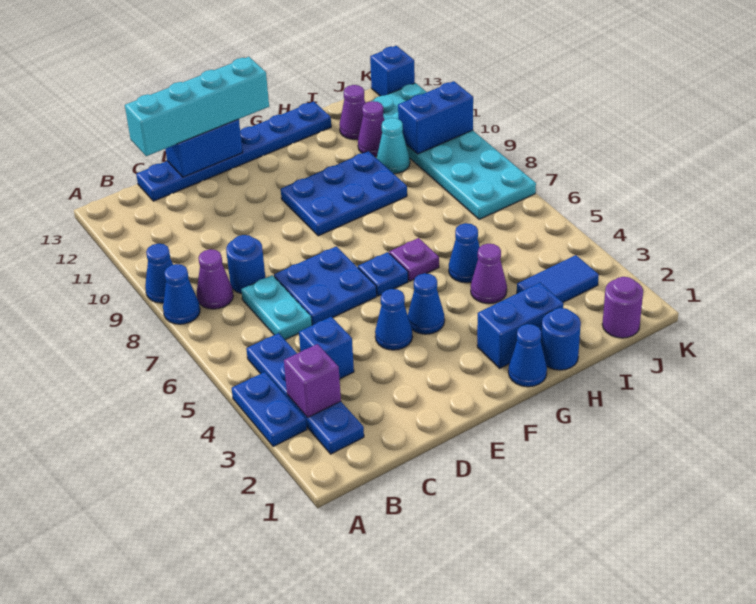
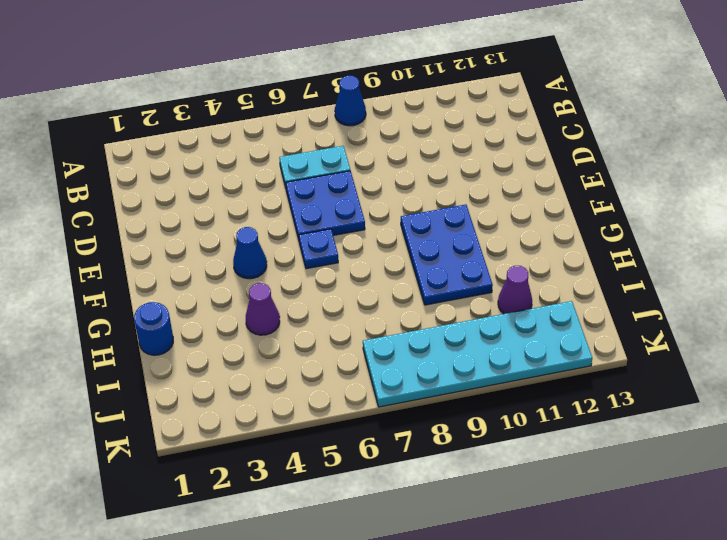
none -> blue plate A3:A4 level 1
none -> blue cone A9 level 1
none -> blue plate B2:B5 level 1
none -> purple cone B8 level 1

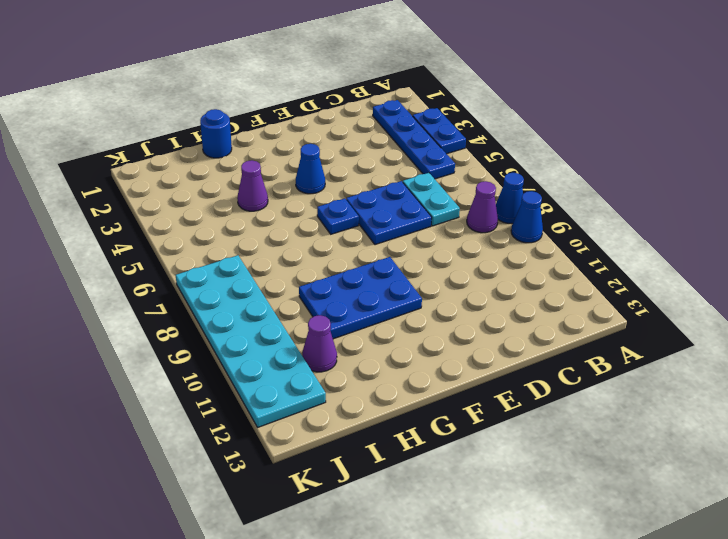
none -> blue brick C4 level 1
none -> blue round brick C8 level 1
none -> blue plate C13:H13 level 1
none -> blue cone E4 level 1

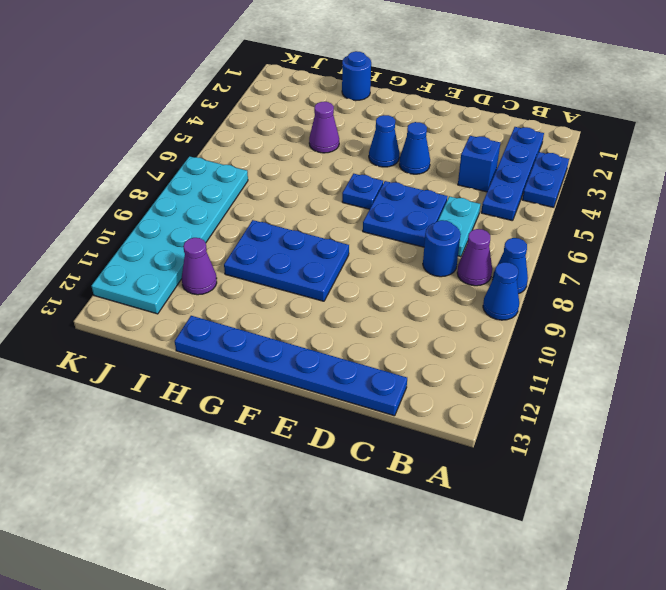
none -> blue cone G1 level 1
none -> blue brick G2:H2 level 1
none -> purple plate G6 level 1
none -> blue cone H5 level 1

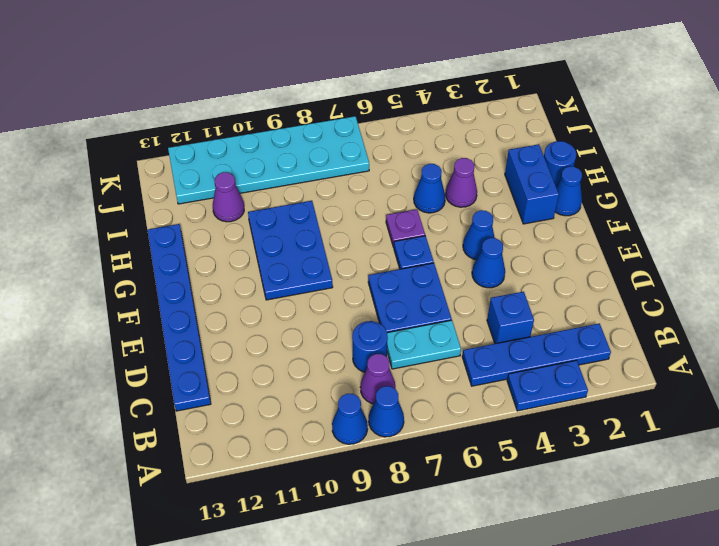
none -> blue tile I3:J3 level 1
none -> cyan cone I10 level 1
none -> purple cone I12 level 1
none -> purple round brick J1 level 1

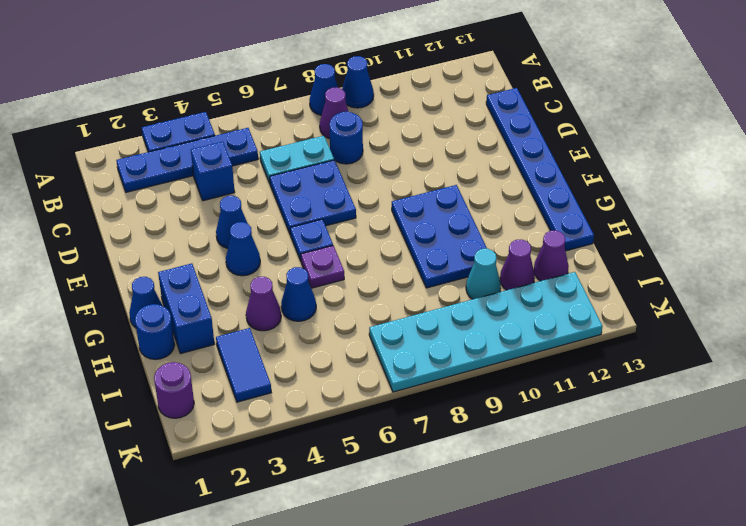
none -> blue brick K13 level 1
none -> purple brick B3 level 2
none -> blue brick D13:E13 level 2
none -> blue brick J10:K10 level 2

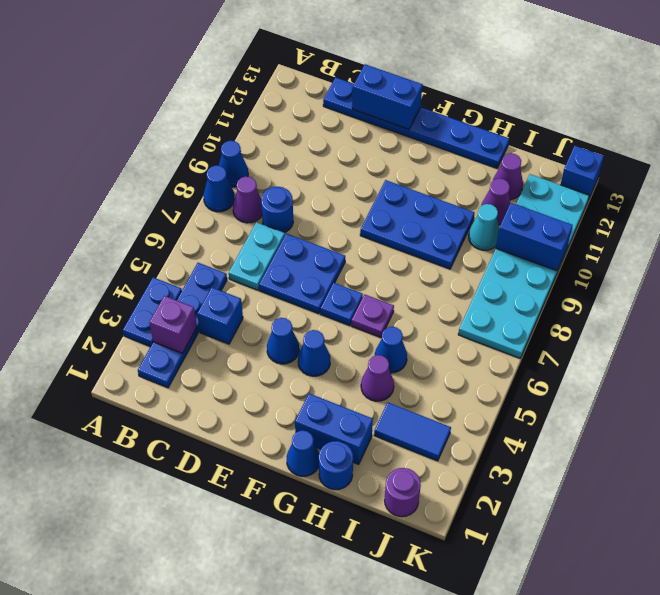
none -> cyan brick C13:F13 level 3

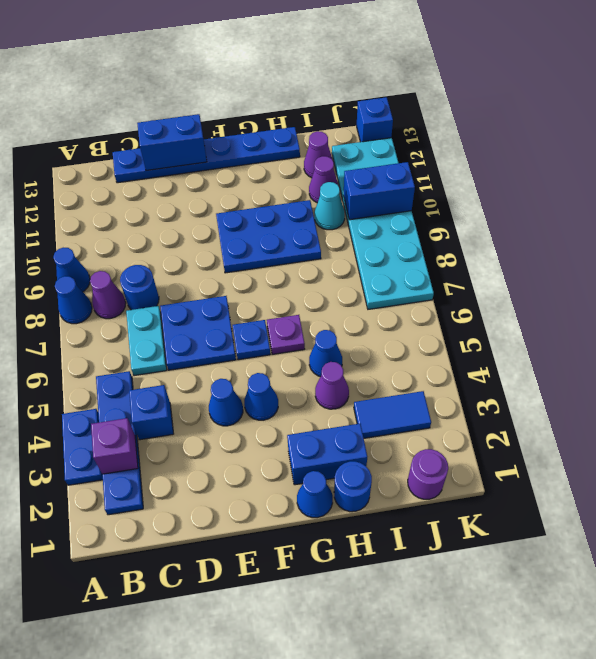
none -> cyan brick C13:F13 level 3

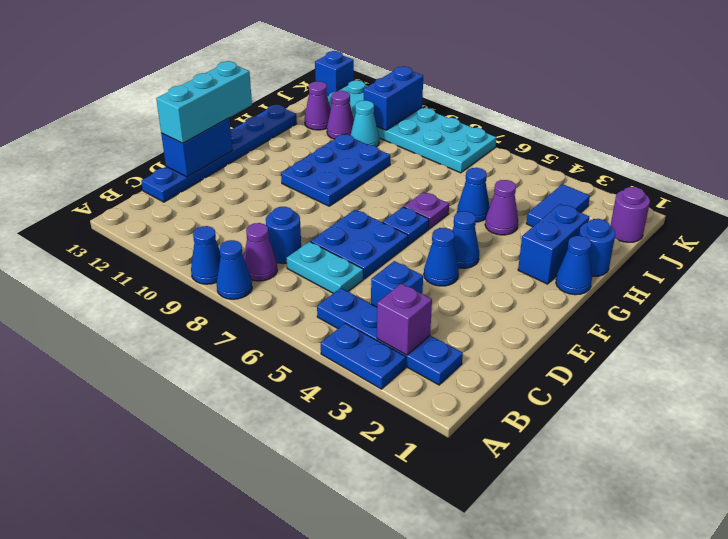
cyan brick D13:F13 level 3 -> cyan brick C13:F13 level 3

